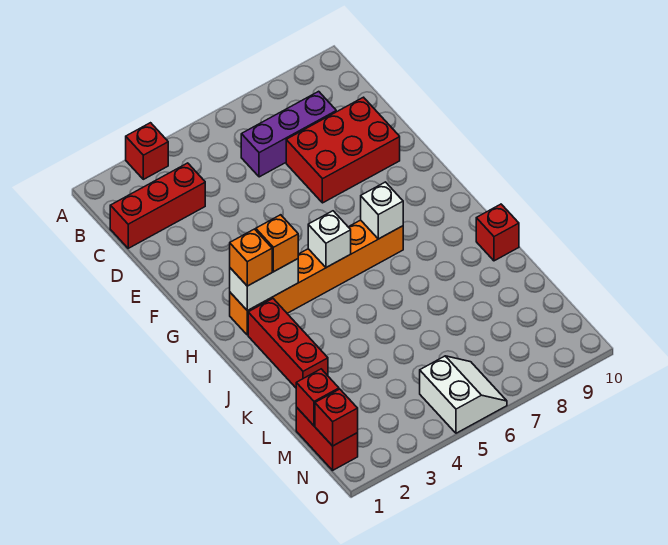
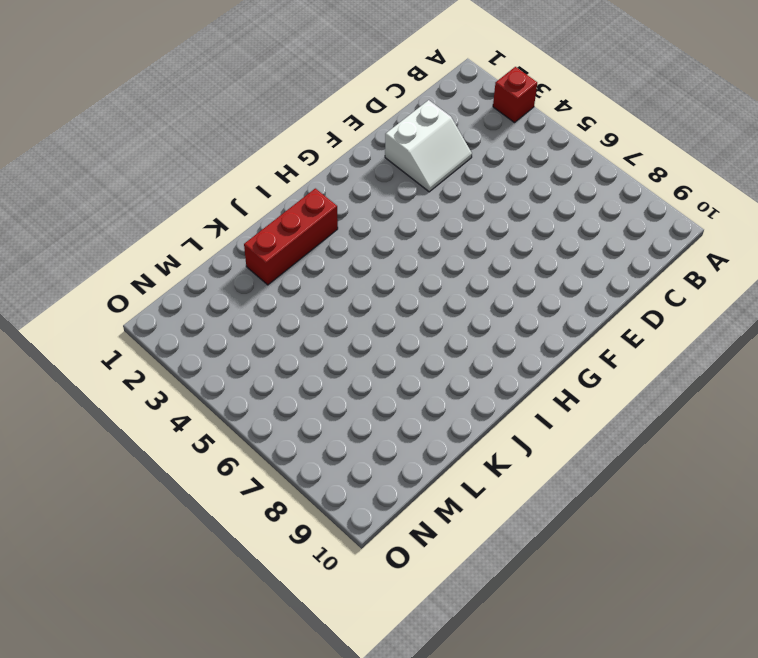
white slope D2:E3 level 1 top 2 -> white slope N5:O6 level 1 top 5
none -> red brick C1:C3 level 1
none -> purple brick C6:C8 level 1
none -> red brick D7:E9 level 1

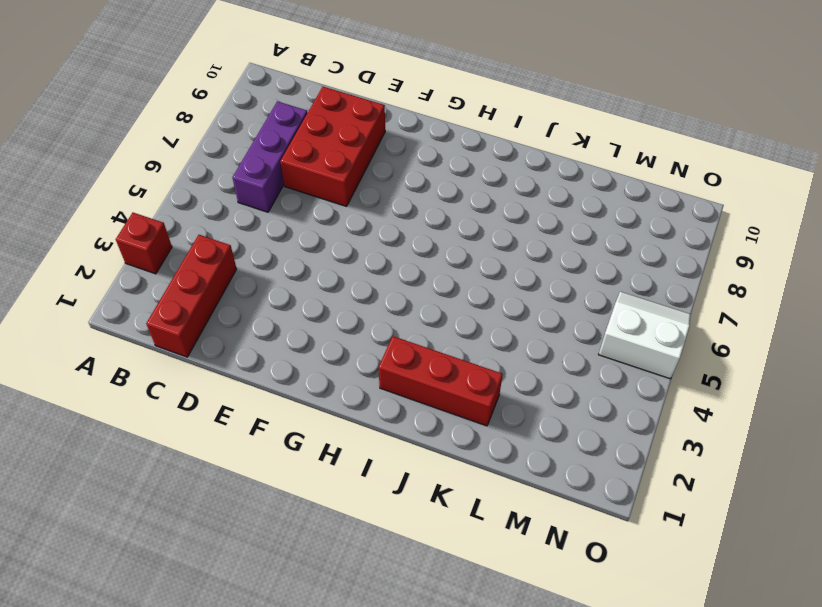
none -> orange brick H2:H7 level 1
none -> red brick J10 level 1
none -> red brick M1:N1 level 1

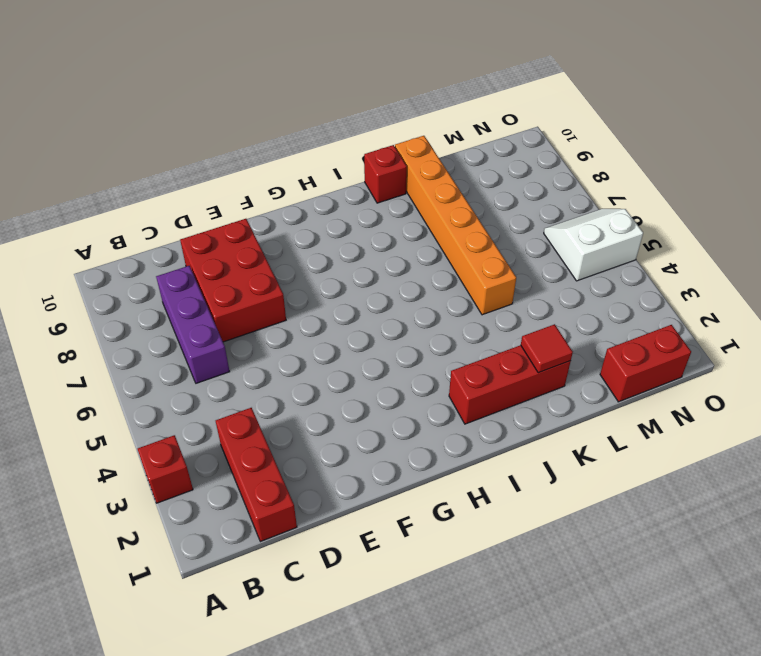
red tile K2 level 2 -> none
orange brick K5:K10 level 1 -> orange brick H2:H7 level 1
none -> white brick H2:H3 level 2
none -> white brick H5 level 2
none -> white brick H7 level 2

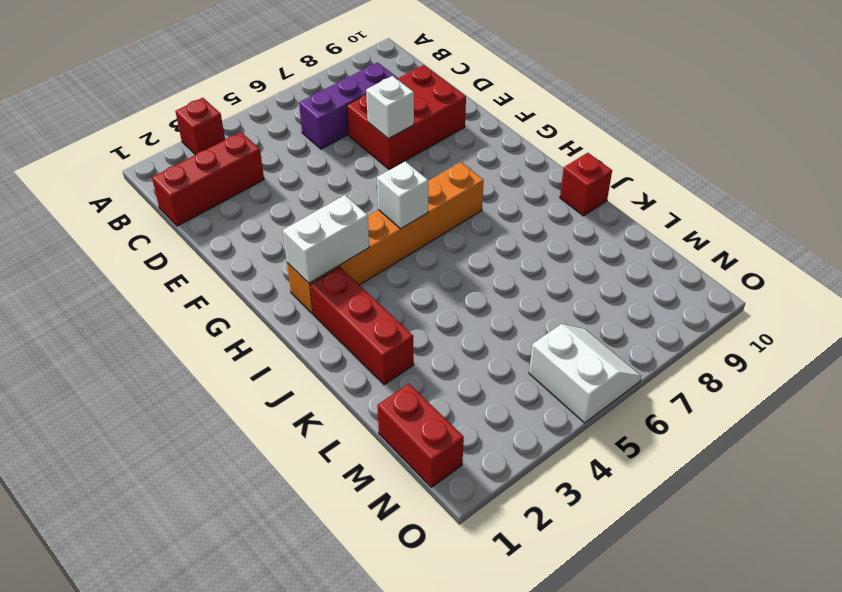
white brick E7 level 2 -> white brick H7 level 2
none -> red brick M1 level 2
none -> red brick N1 level 2
none -> orange brick H2 level 3

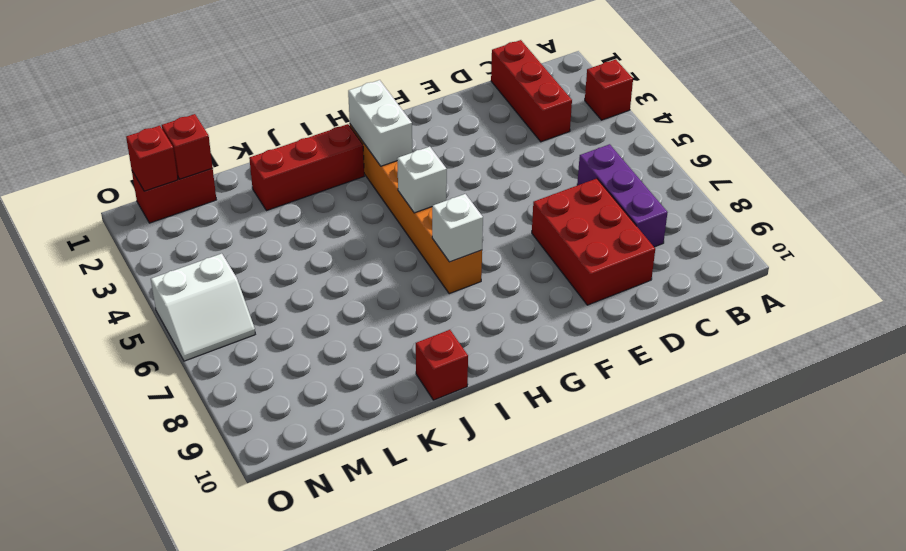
none -> orange brick H2 level 3
none -> orange brick H3 level 3

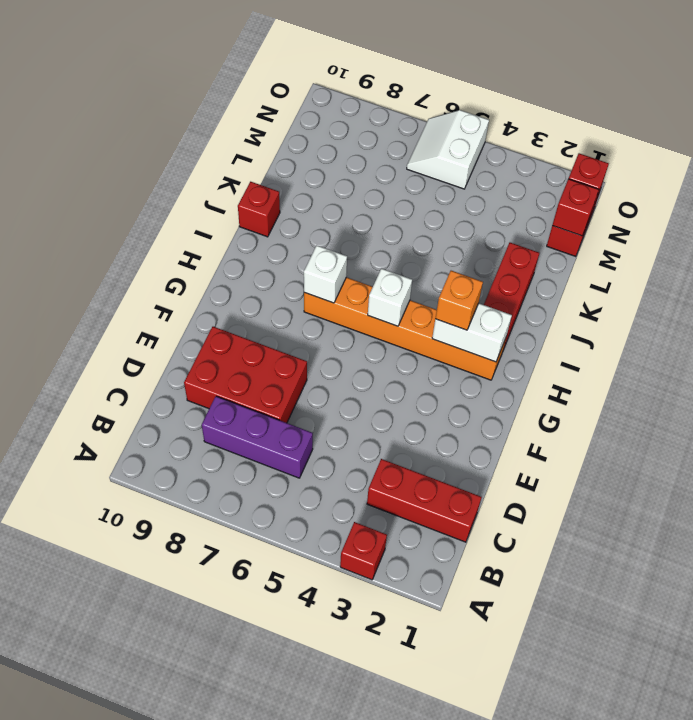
none -> orange brick H2 level 3

